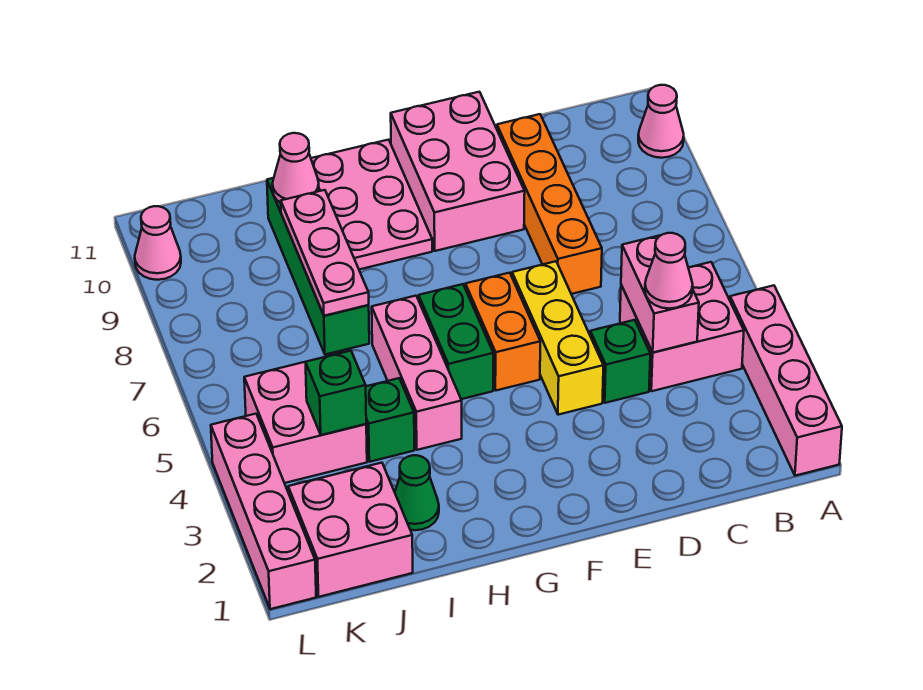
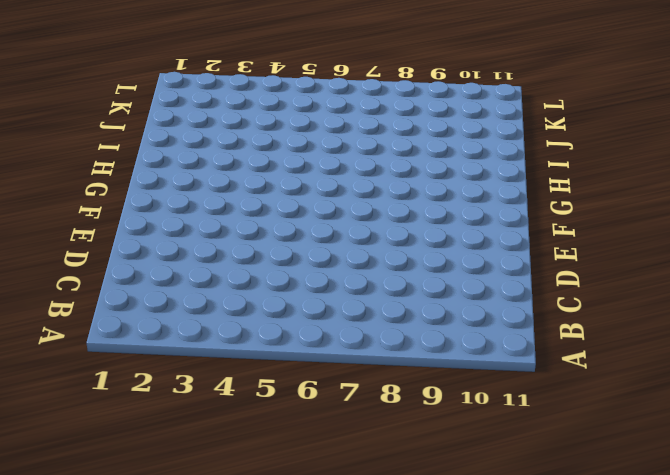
none -> pink brick A1:A4 level 1
none -> pink cone A10 level 1
none -> pink brick B4:C5 level 1

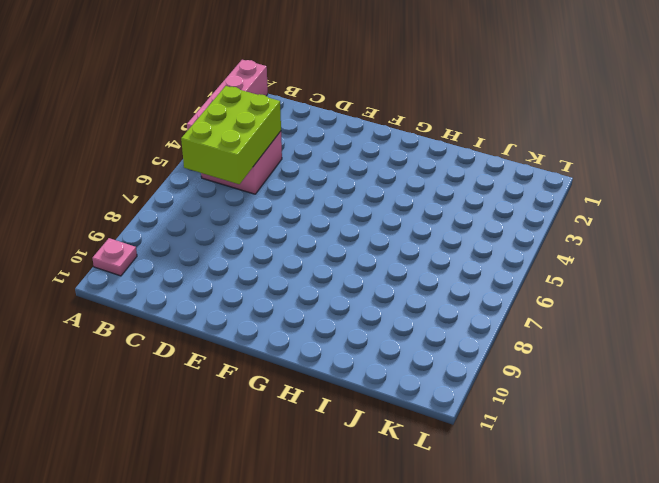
pink plate A10 level 1 -> pink cone A10 level 1
lime brick B4:C6 level 2 -> pink brick C4:C5 level 2
none -> green brick D4 level 1
none -> orange brick D7:D10 level 1
none -> yellow brick E4:E6 level 1

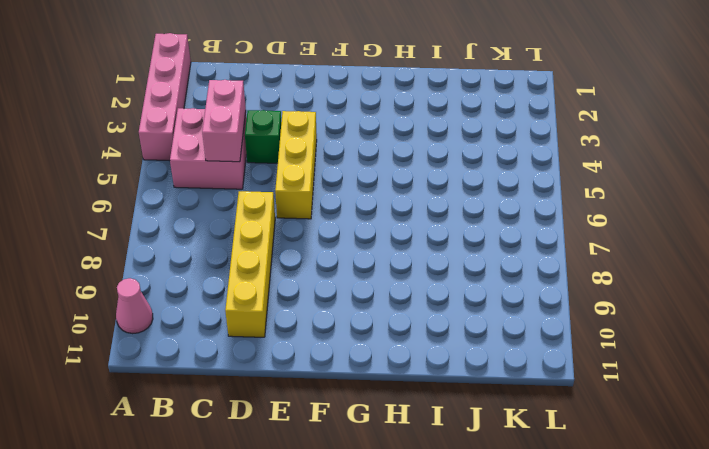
yellow brick D7:D10 level 1 -> orange brick D7:D10 level 1
none -> pink brick E9:F11 level 1
none -> orange brick F5:F6 level 1
none -> green brick G5:G6 level 1

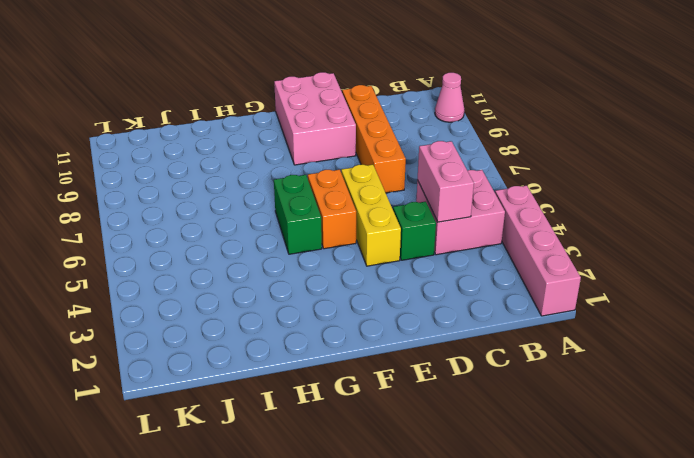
none -> pink plate G9:H11 level 1
none -> pink brick H4:H6 level 1
none -> green cone I2 level 1

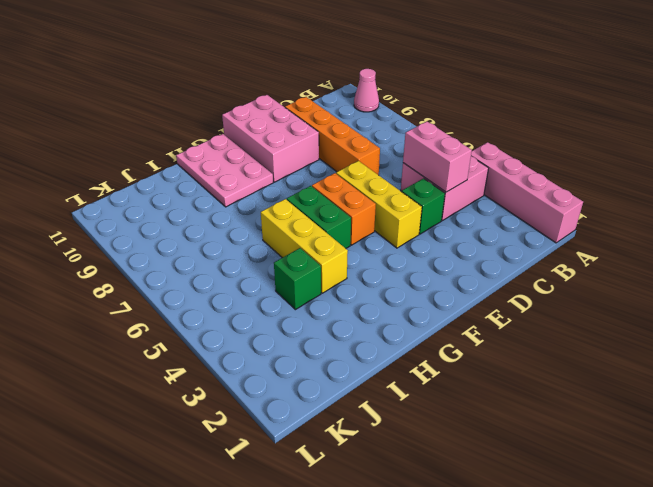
yellow brick H4:H6 level 1 -> pink brick H4:H6 level 1
none -> green cone I2 level 1
none -> green brick I7:I10 level 1
none -> pink brick J1:K2 level 1

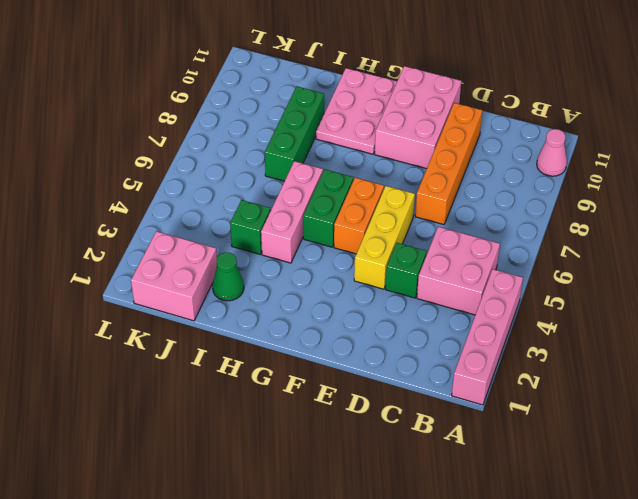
green brick I7:I9 level 1 -> green brick I7:I10 level 1
none -> pink brick J4:K5 level 1
none -> pink brick L1:L4 level 1
none -> pink cone L10 level 1

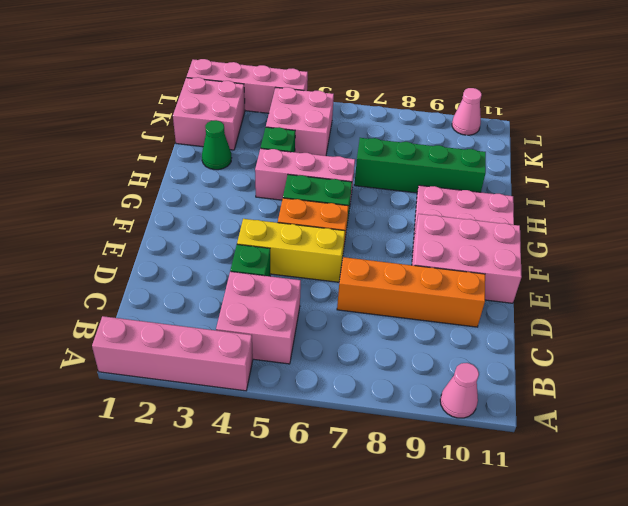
none -> pink brick C4:C5 level 2
none -> pink plate I7:I9 level 2
none -> pink cone I10 level 2

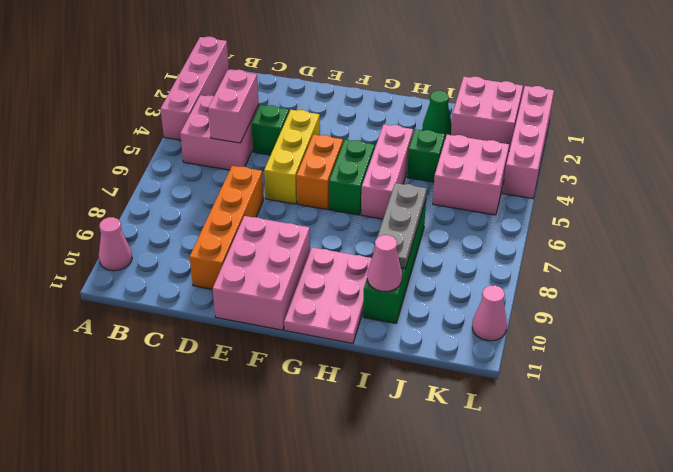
grey plate I7:I9 level 2 -> pink plate I7:I9 level 2
none -> green brick J4 level 2
none -> pink cone C4 level 3

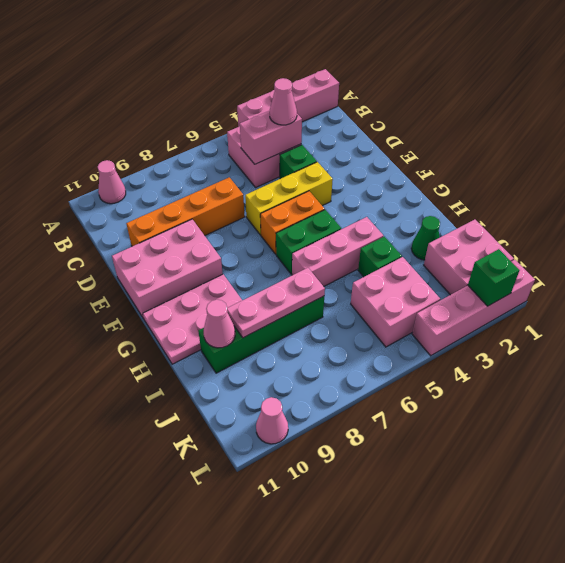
green brick L2 level 2 -> green brick J4 level 2

